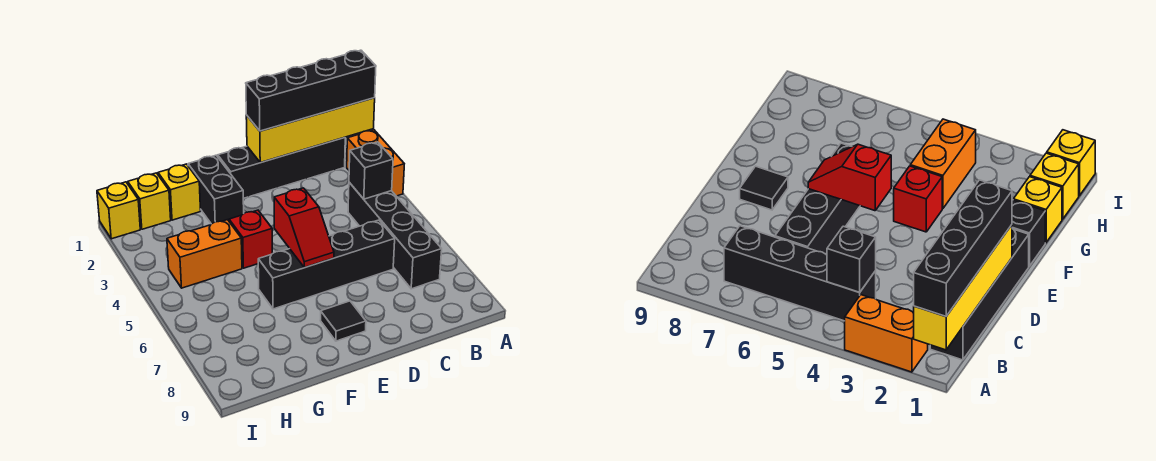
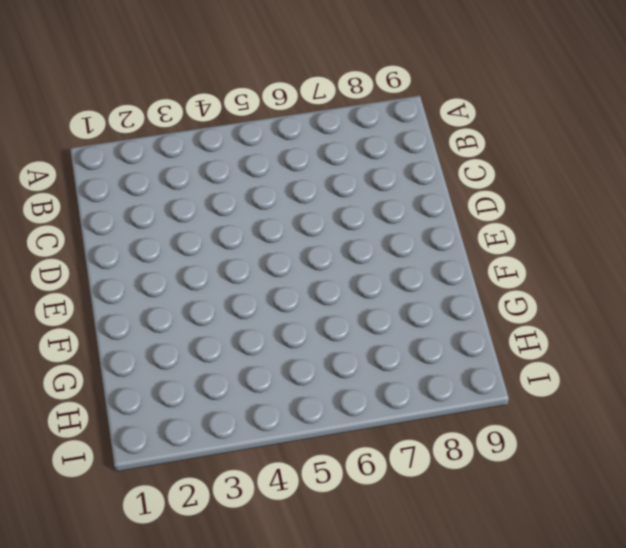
none -> orange brick A2:A3 level 1
none -> black brick B1:E1 level 1
none -> black brick B4:B7 level 1

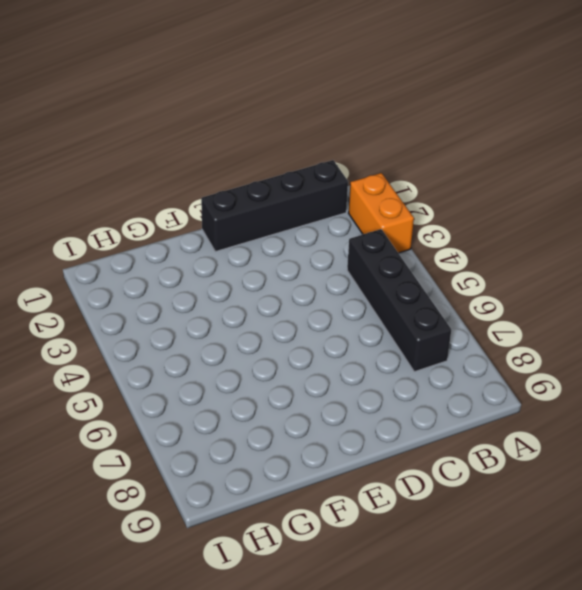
none -> black brick C6:F6 level 1
none -> black tile E8 level 1
none -> black brick F1:F2 level 1

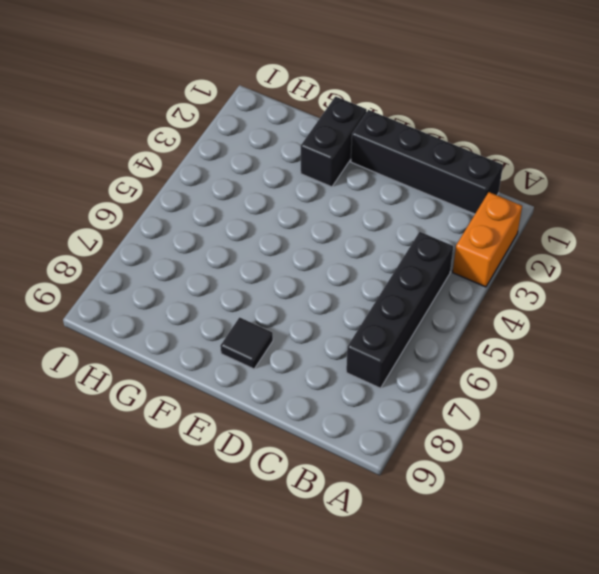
none -> black brick C6:F6 level 1
none -> red brick F4 level 1
none -> yellow brick G1 level 1

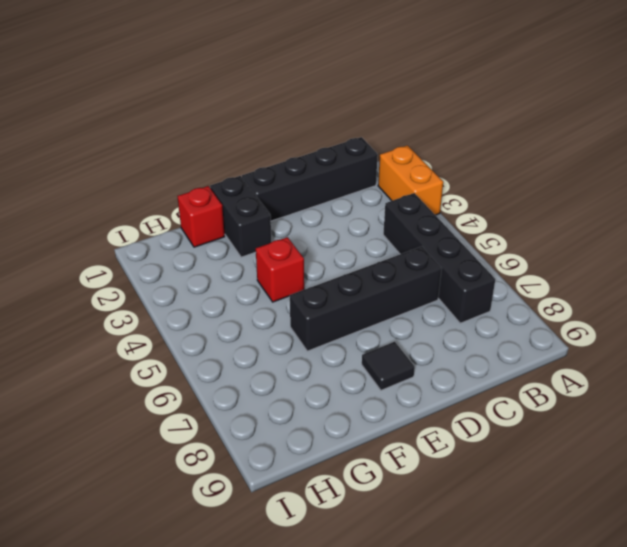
red brick G1 level 1 -> yellow brick G1 level 1
none -> orange brick G4:H4 level 1
none -> yellow brick H1 level 1
none -> yellow brick I1 level 1

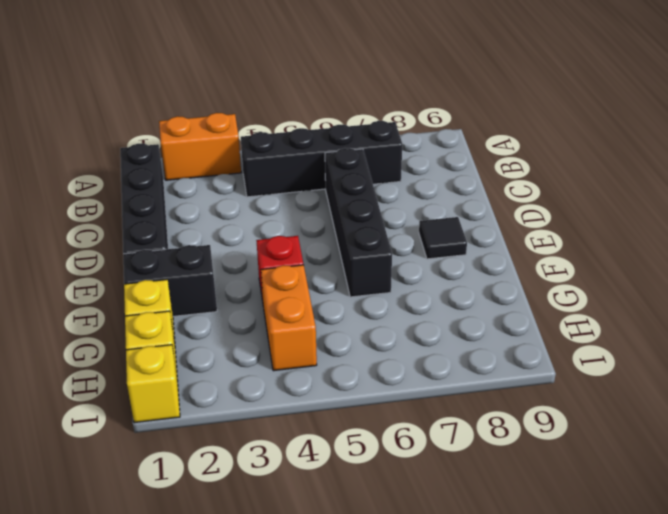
none -> yellow brick A1:D1 level 2
none -> black brick B4 level 2
none -> red slope E5:E6 level 2 top 5

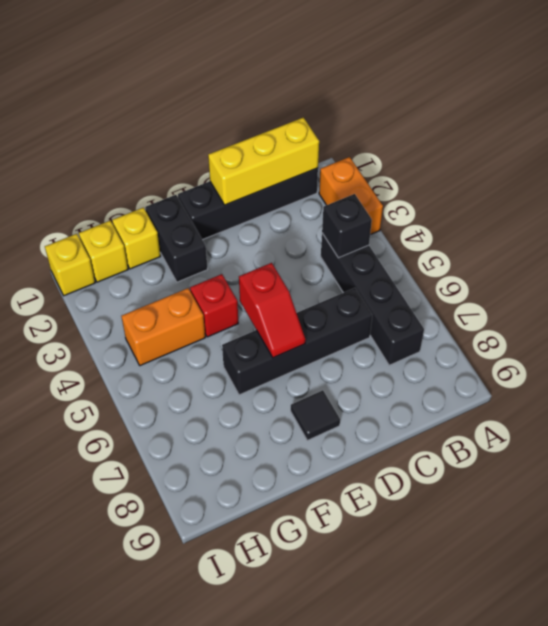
yellow brick B1:D1 level 2 -> yellow brick A1:D1 level 2
none -> black brick A1:D1 level 3

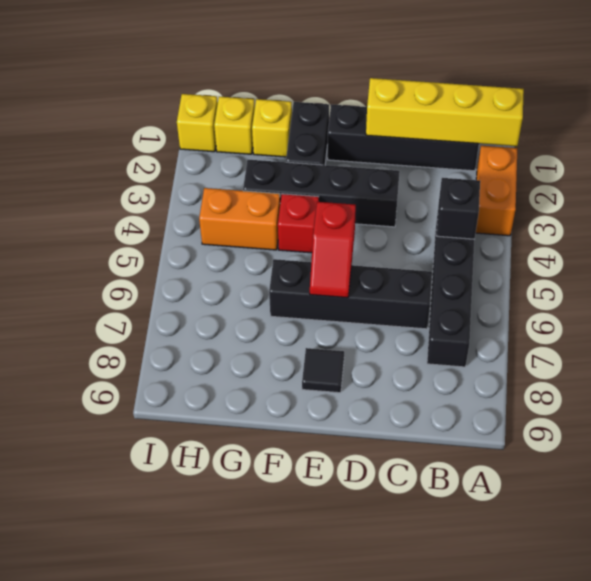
black brick D3:G3 level 1 -> black brick A1:D1 level 3

